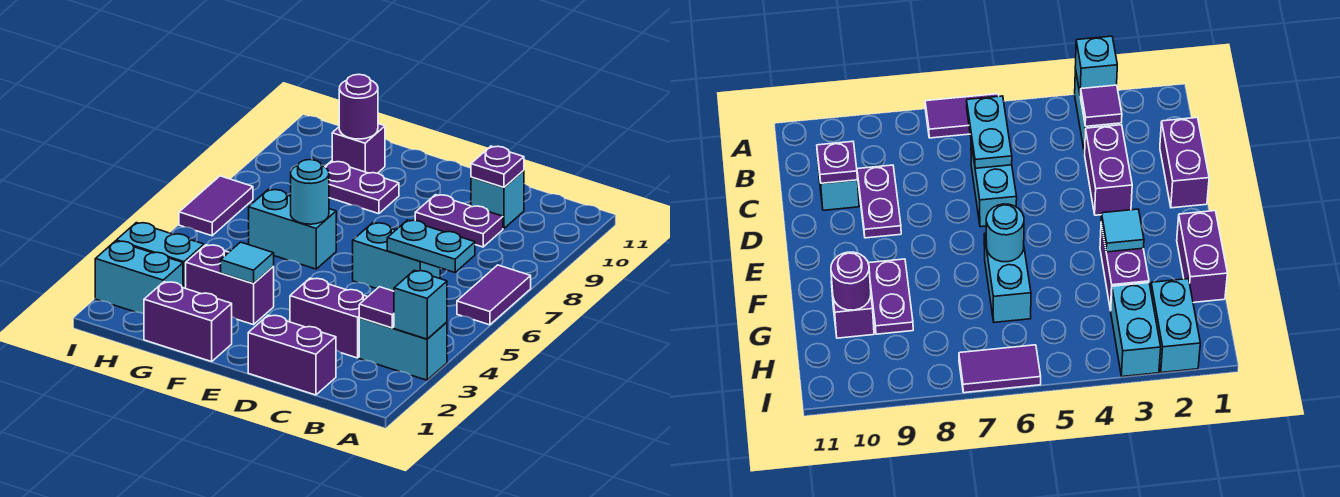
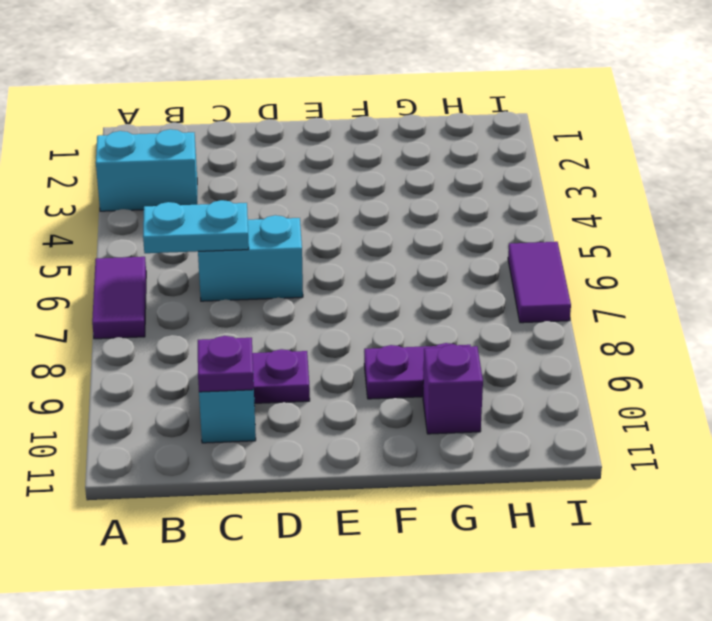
none -> purple brick C1:D1 level 1
none -> purple brick C3:D3 level 1
none -> purple brick F1:G1 level 1

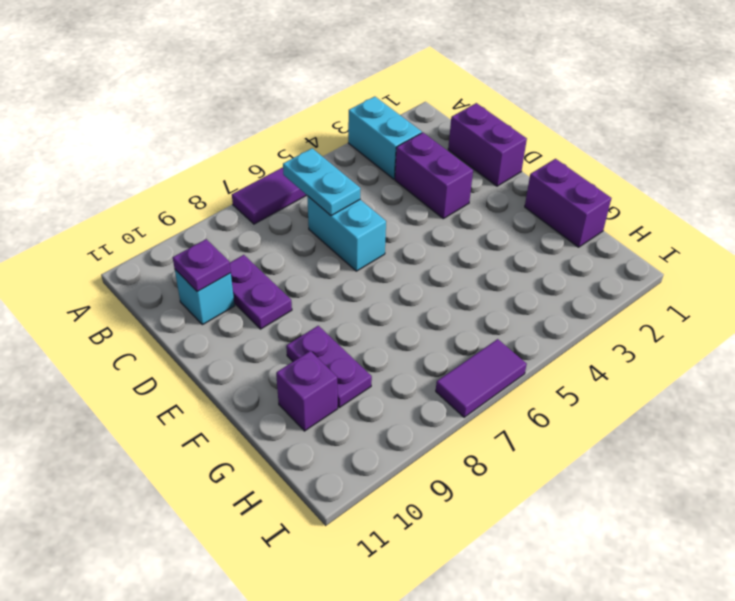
none -> purple brick F3:G3 level 1
none -> cyan brick F6:G6 level 1
none -> cyan brick H2:I2 level 1

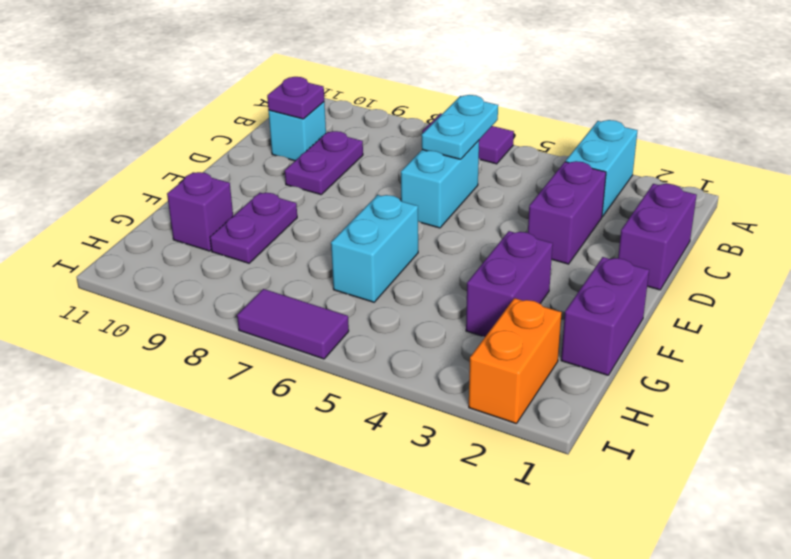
orange brick H2:I2 level 1 -> cyan brick H2:I2 level 1
none -> cyan brick H3:I3 level 1
none -> cyan brick A3 level 2
none -> purple tile B3 level 2

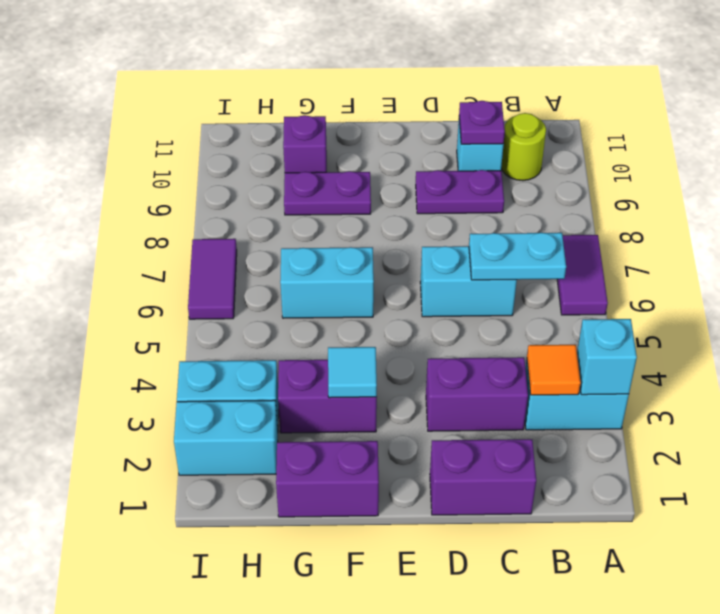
orange tile B3 level 2 -> purple tile B3 level 2
lime round brick B10 level 1 -> none
none -> cyan round brick F6 level 2
none -> purple round brick G10 level 2

